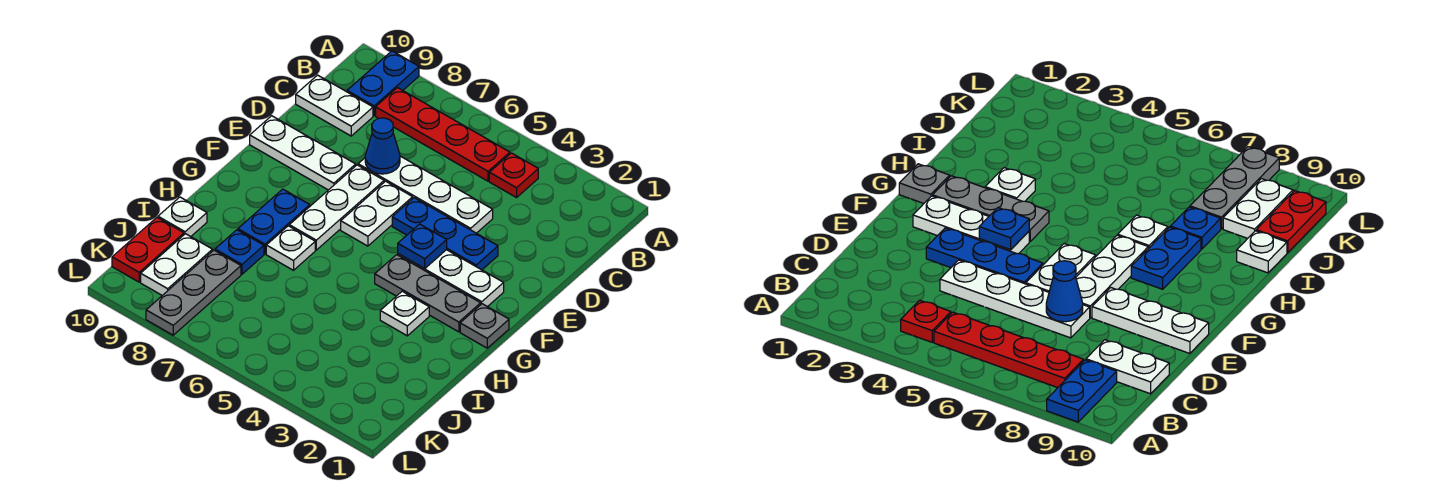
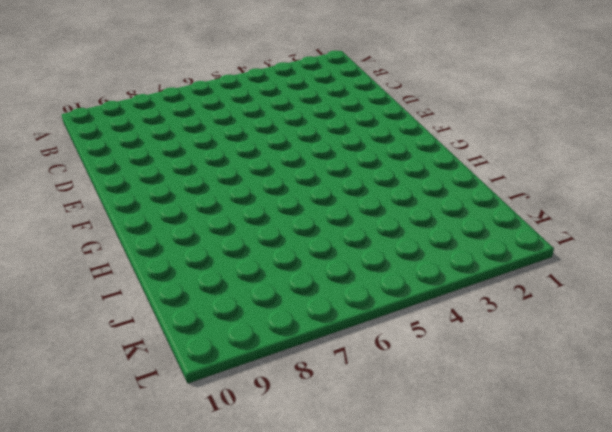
none -> blue plate A9:B9 level 1
none -> red plate B4 level 1
none -> red plate B5:B8 level 1

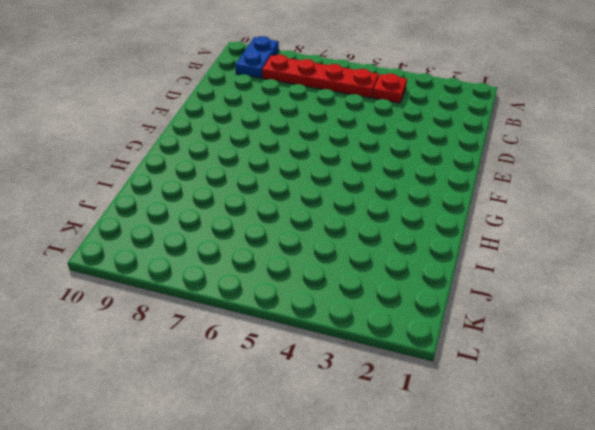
none -> white plate C9:C10 level 1
none -> white plate D4:D7 level 1
none -> blue plate E3:E5 level 1

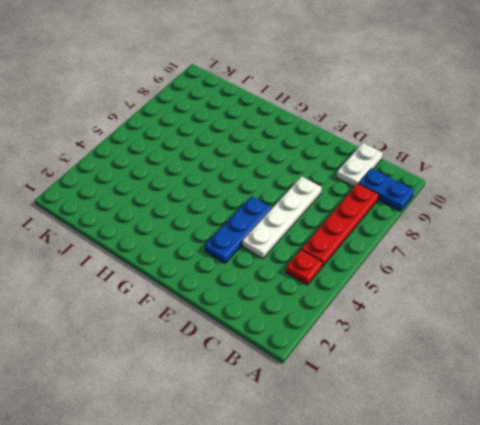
none -> white plate E6:F6 level 1
none -> white plate E7:G7 level 1
none -> white plate E8:E10 level 1

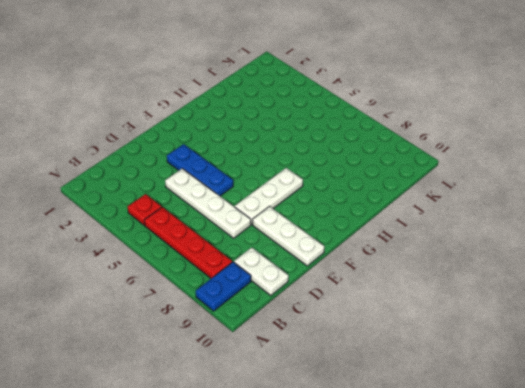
none -> white plate E6:F6 level 1
none -> white plate F2:F4 level 1
none -> grey plate G1 level 1

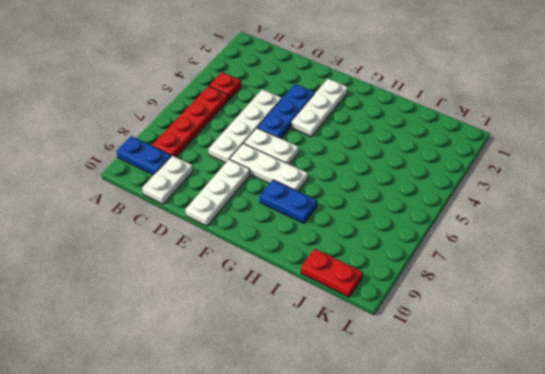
none -> grey plate G1 level 1
none -> grey plate G2:G4 level 1
none -> white plate H3 level 1

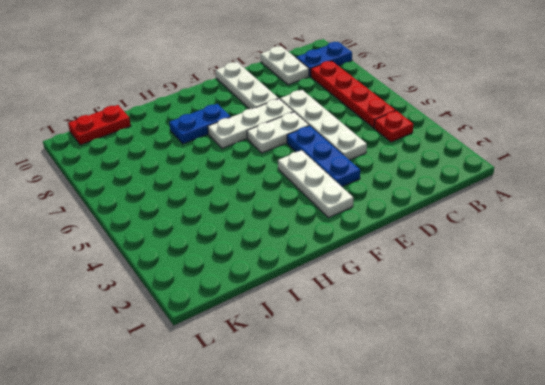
none -> grey plate G1 level 1
none -> grey plate G2:G4 level 1
none -> white plate H3 level 1

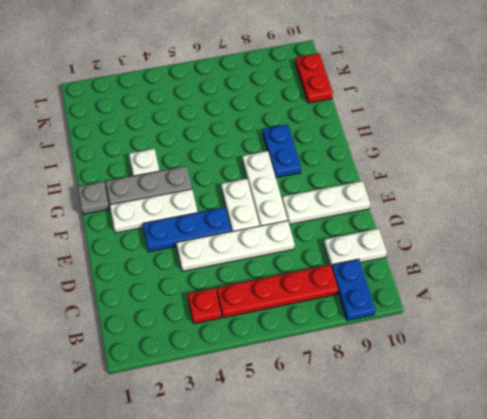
none -> white plate H7 level 1
none -> blue plate I8 level 1
none -> white plate I10 level 1

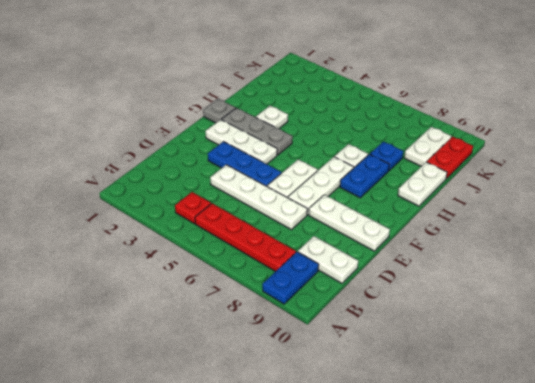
white plate H10:I10 level 1 -> white plate I10 level 1
none -> grey plate J8:L8 level 1
none -> blue cone D7 level 2
none -> blue plate F4 level 2

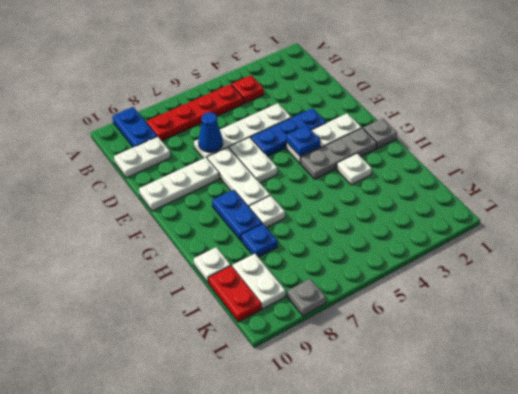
grey plate L8 level 1 -> grey plate J8:L8 level 1

